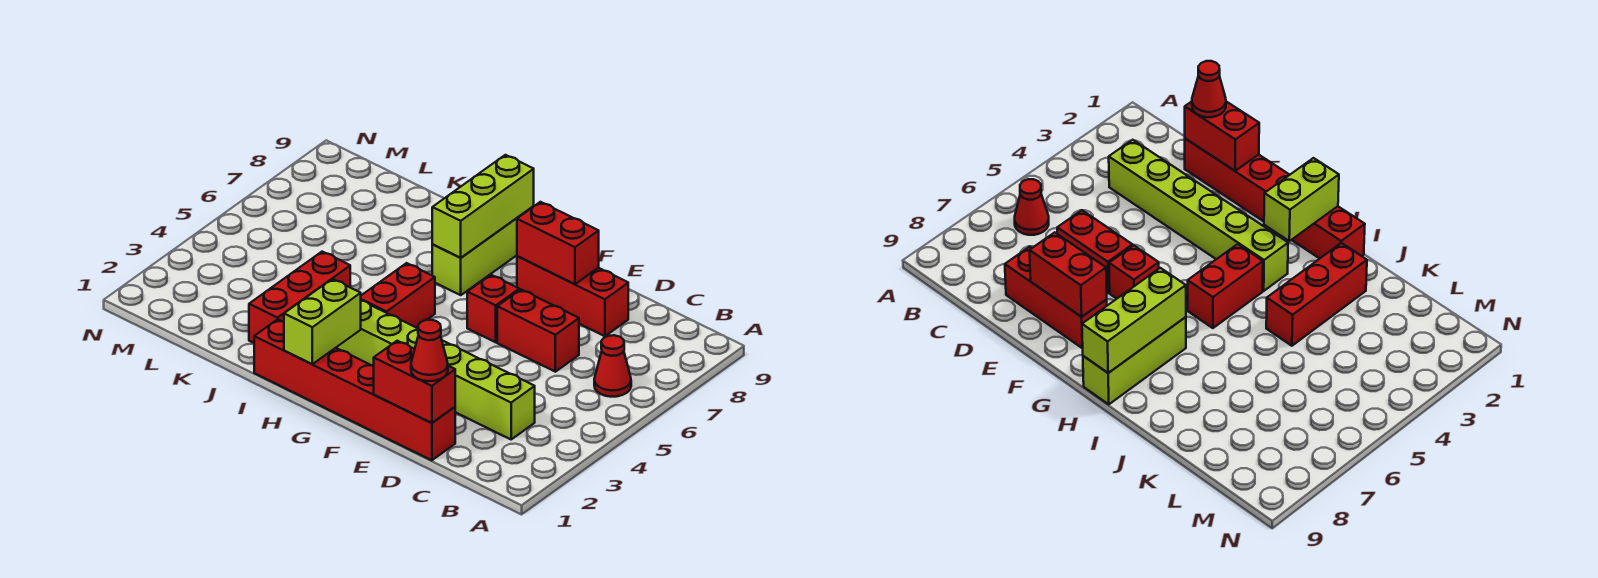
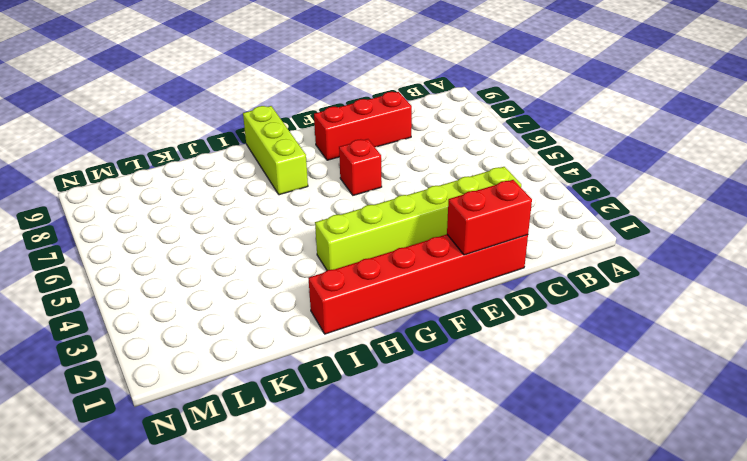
none -> red cone B6 level 1
none -> red brick D6:E6 level 1
none -> red brick H4:H5 level 1

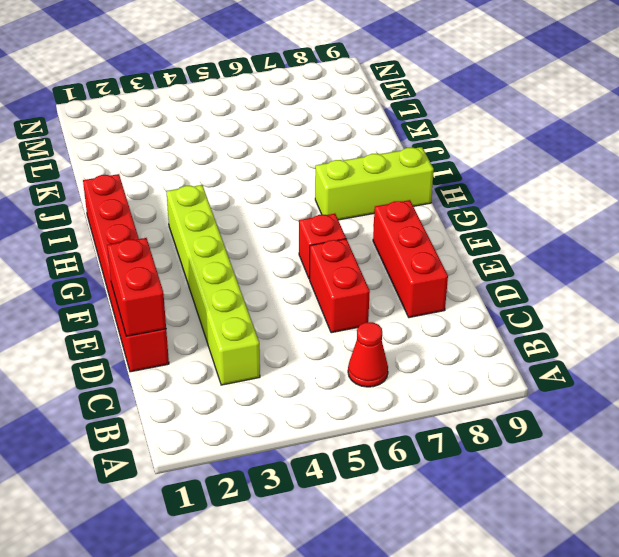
none -> red brick H4:H5 level 1
none -> red brick J2:J4 level 1
none -> red brick E8:F8 level 2

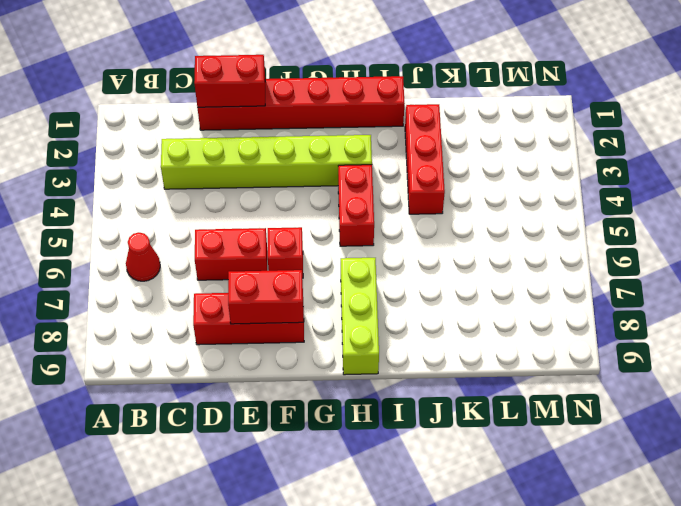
none -> lime brick H1:H2 level 2
none -> lime brick H7:H9 level 2
none -> red cone D1 level 3

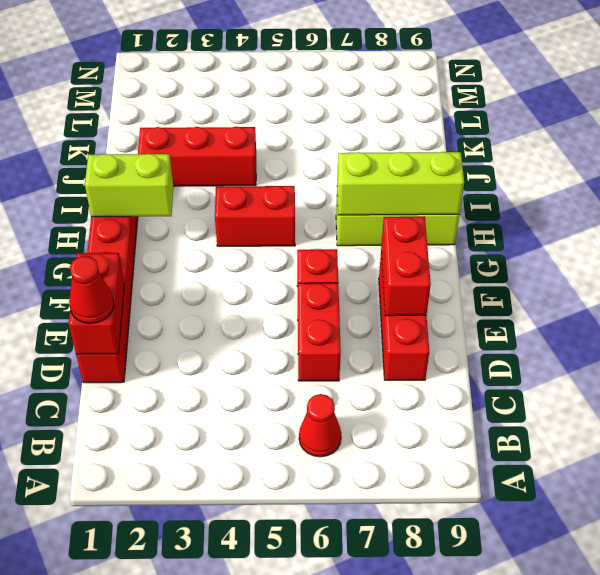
none -> lime brick C3:H3 level 1

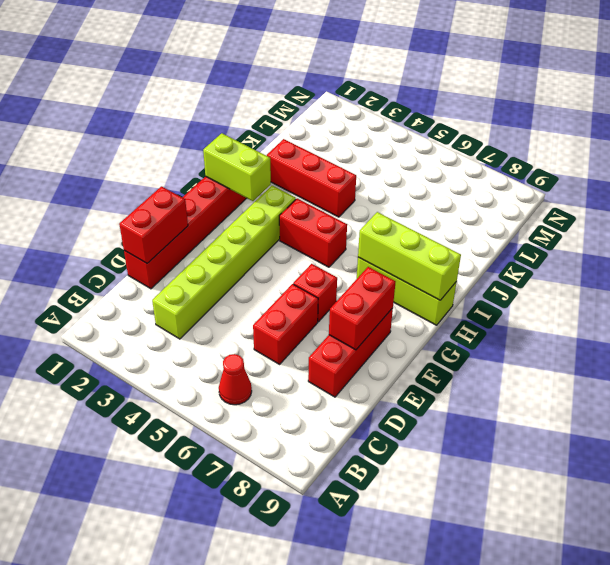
none -> red cone D1 level 3

